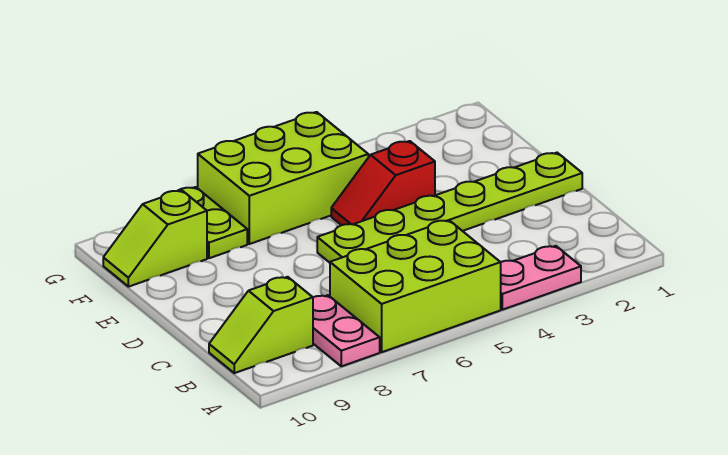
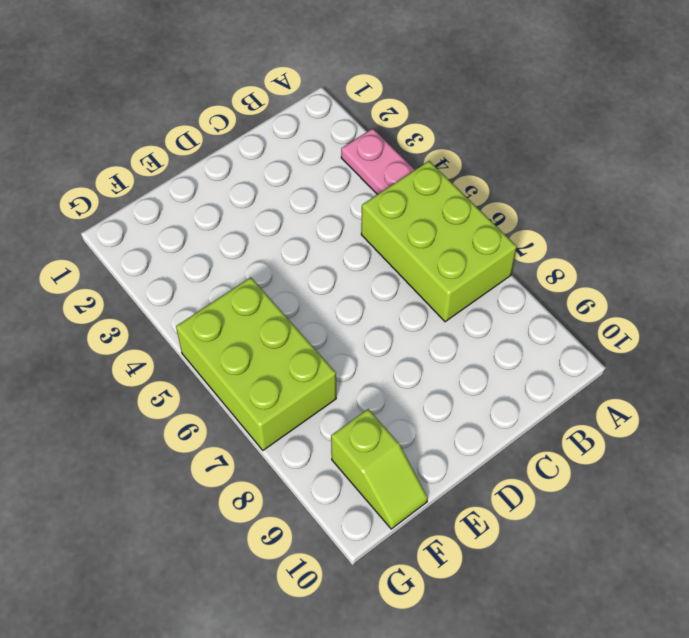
none -> pink plate A8:B8 level 1
none -> lime slope B9:B10 level 1 top 9

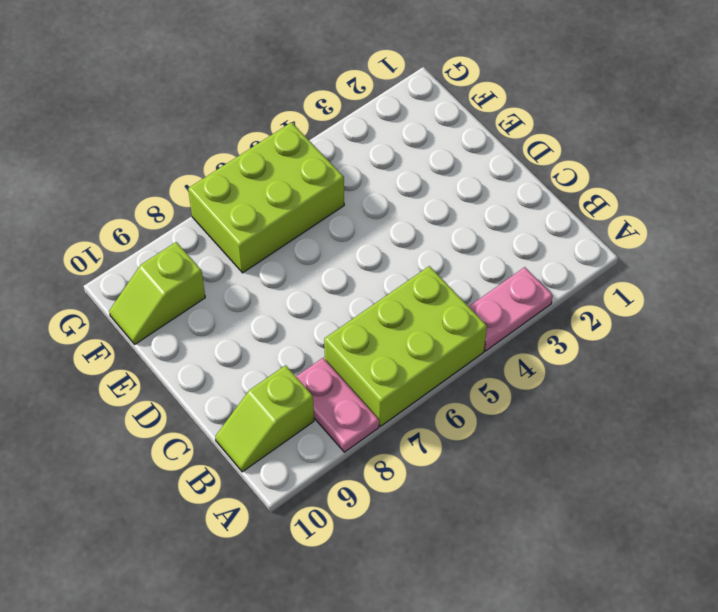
none -> lime plate D1:D6 level 1
none -> red slope E4:E5 level 1 top 4

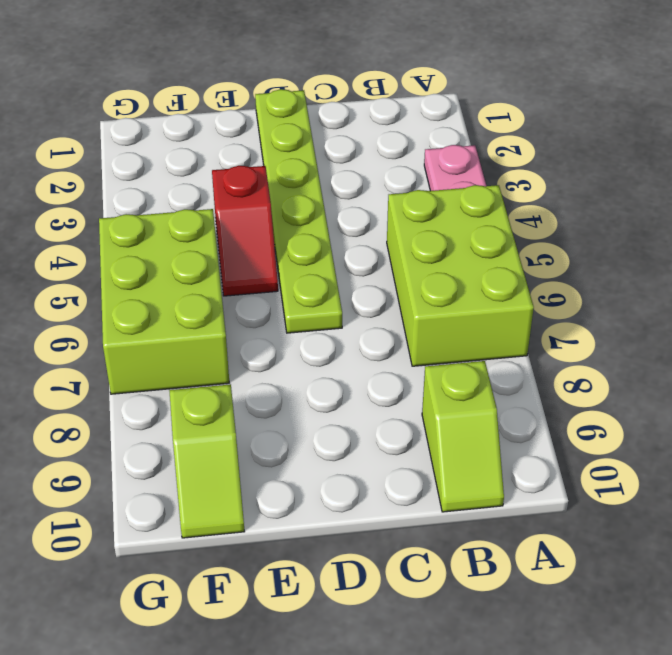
none -> pink plate A8:B8 level 1
none -> lime plate F8:G8 level 1

